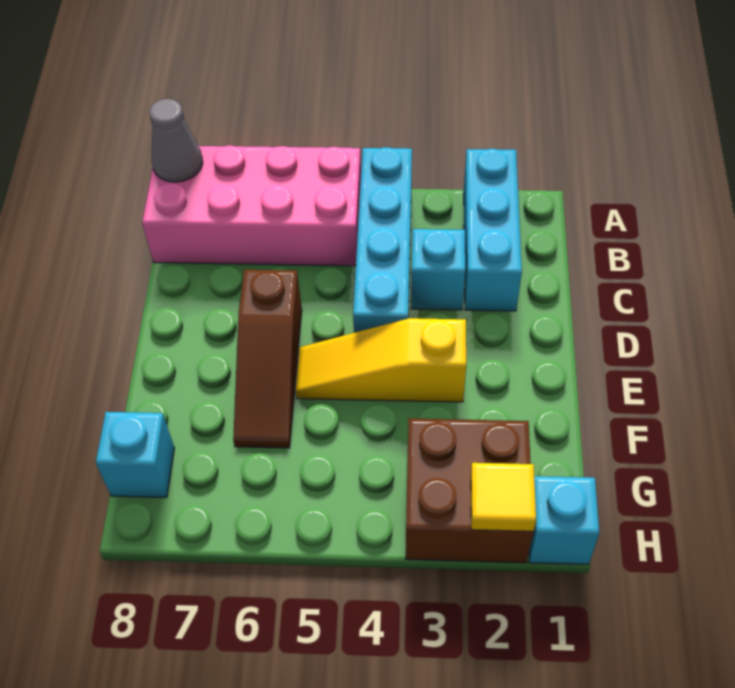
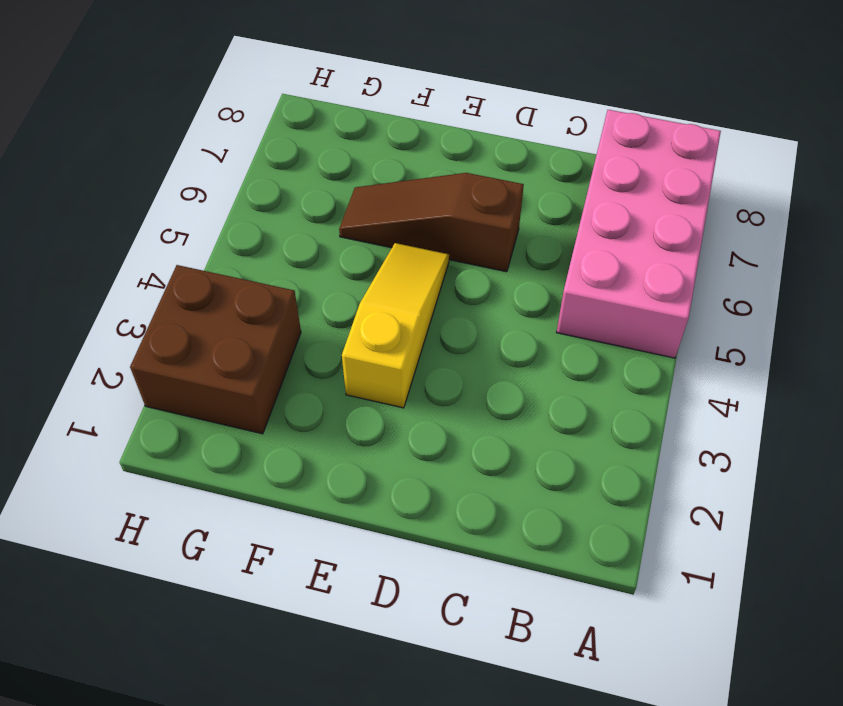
none -> cyan brick A2:C2 level 1
none -> cyan brick A4:D4 level 1

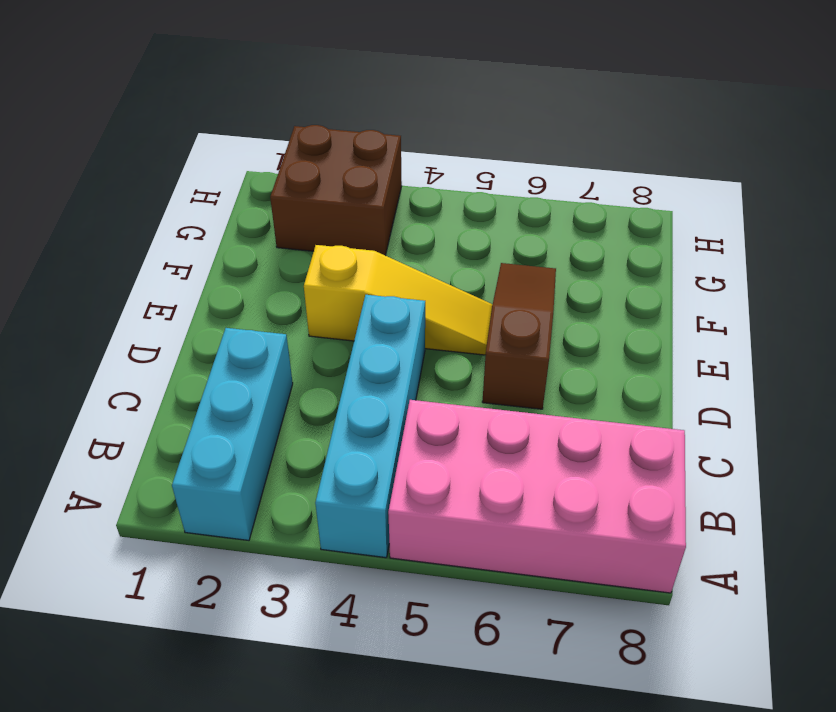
none -> cyan brick C3 level 1
none -> cyan brick G8 level 1

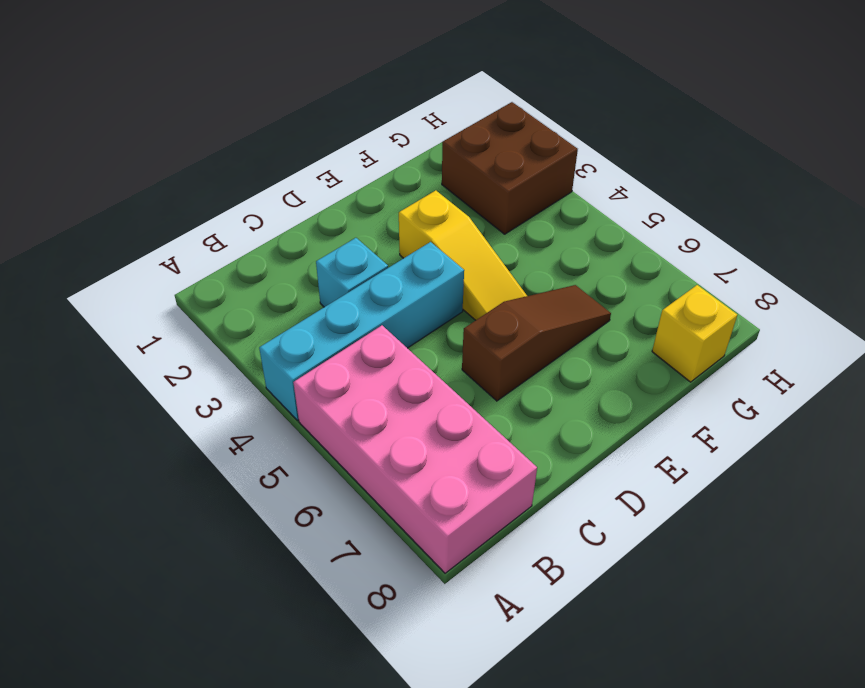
yellow brick G8 level 1 -> cyan brick G8 level 1
none -> cyan brick A2:C2 level 1
none -> cyan brick H1 level 1

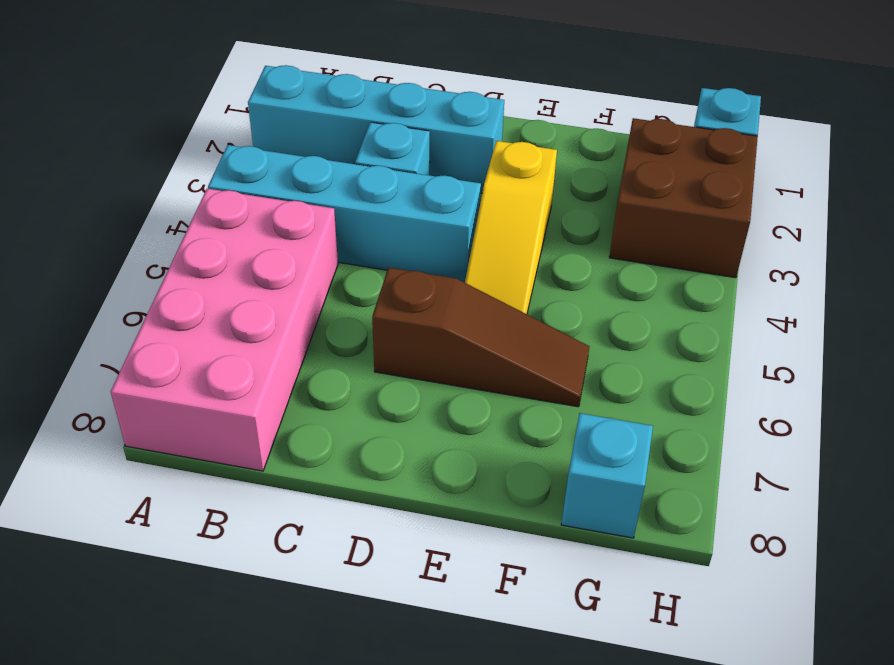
cyan brick A2:D2 level 1 -> cyan brick A2:C2 level 1
none -> grey cone A8 level 2
none -> yellow tile H2 level 2

